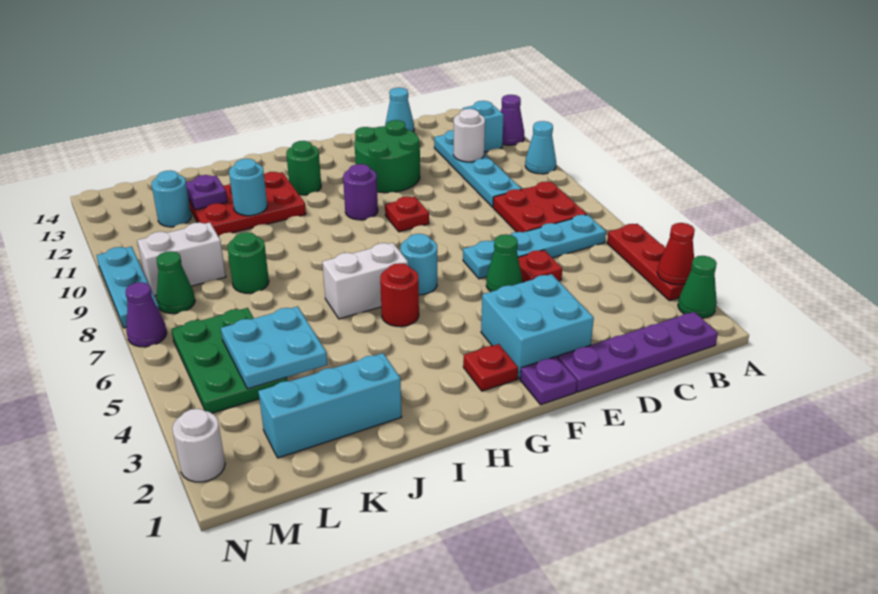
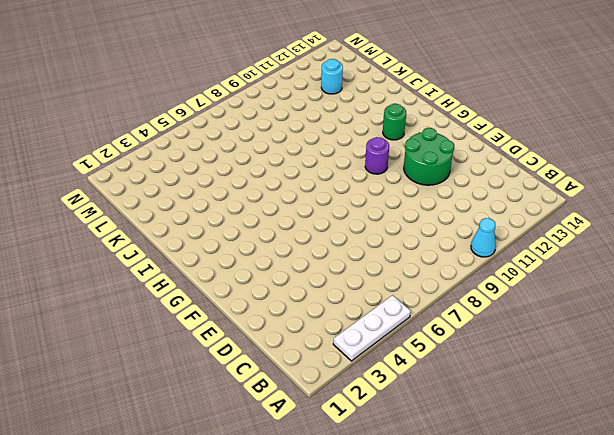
white plate A3:A5 level 1 -> red plate A3:A5 level 1
none -> green cone A2 level 1
none -> purple cone A12 level 1
none -> purple plate B1:E1 level 1
none -> cyan plate B6:E6 level 1

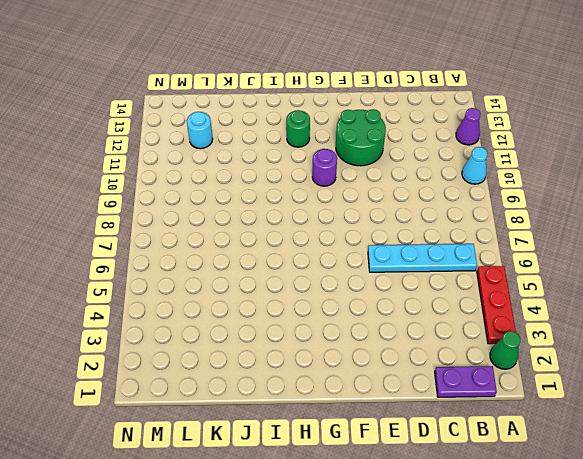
purple plate B1:C1 level 1 -> purple plate B1:E1 level 1
none -> red plate B7:C8 level 1
none -> cyan brick B12 level 1
none -> cyan plate C9:C12 level 1
none -> red plate D5 level 1

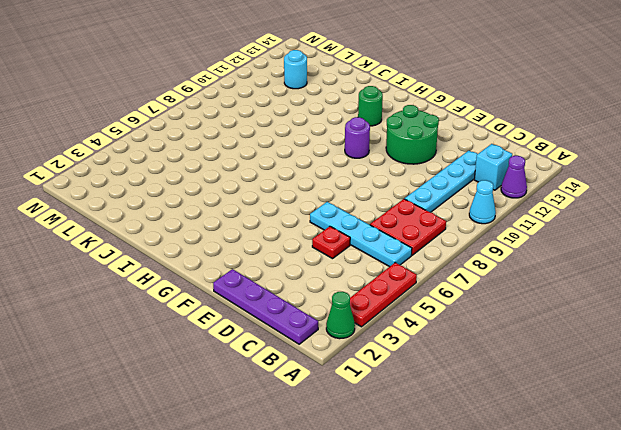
none -> cyan cone D14 level 1
none -> cyan brick E2:F3 level 1
none -> green cone E5 level 1
none -> purple plate F1 level 1

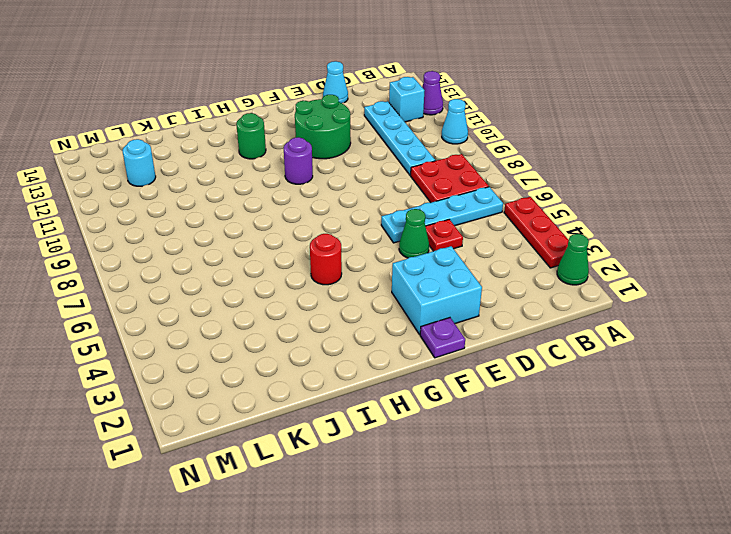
none -> purple plate B1:E1 level 1
none -> red plate F9 level 1
none -> red plate G2 level 1
none -> cyan round brick G6 level 1

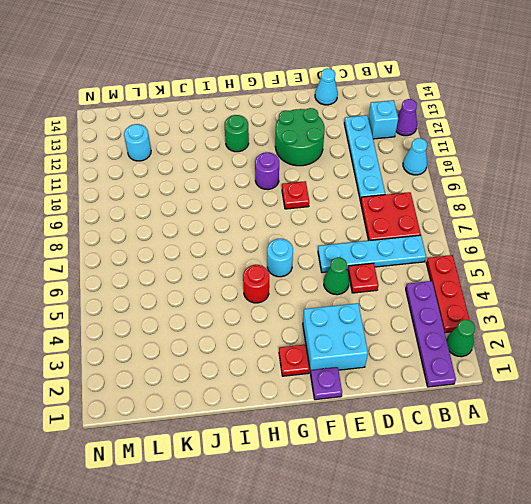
purple plate B1:B4 level 1 -> purple plate B1:E1 level 1
none -> white brick H6:I6 level 1
none -> red plate I11:K12 level 1
none -> cyan brick J2:L2 level 1
none -> green round brick K8 level 1

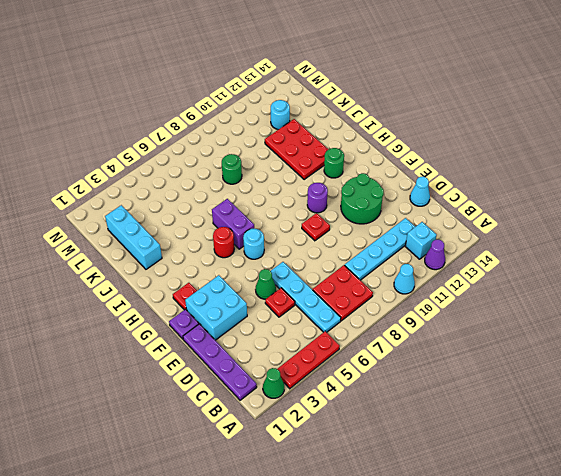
purple brick H6:I6 level 1 -> white brick H6:I6 level 1
none -> green plate L4:M6 level 1
none -> white brick L9:M9 level 1
none -> green cone M8 level 1
none -> white round brick N2 level 1

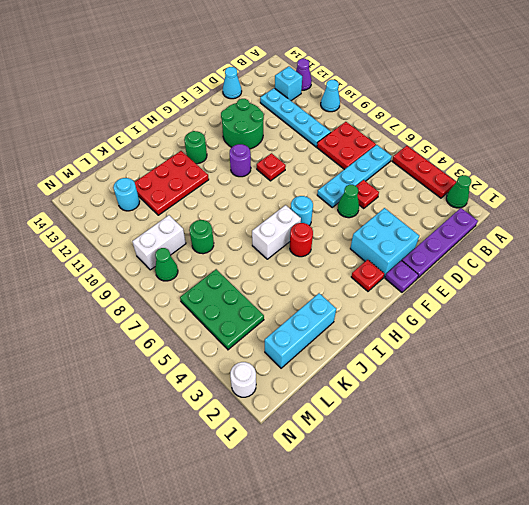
none -> purple cone N7 level 1
none -> cyan plate N8:N10 level 1
none -> red cone A3 level 2
none -> white round brick C11 level 2

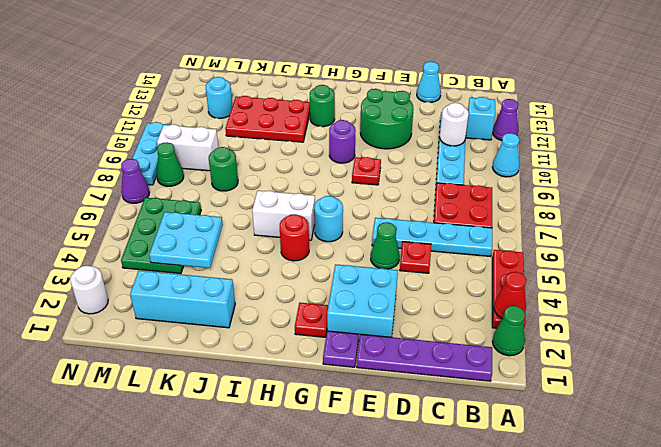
none -> cyan round brick J11 level 2
none -> purple plate K12 level 2

